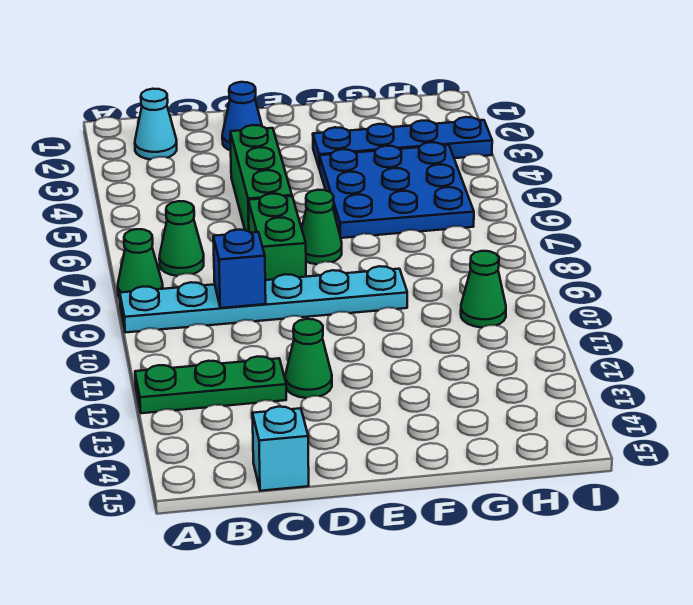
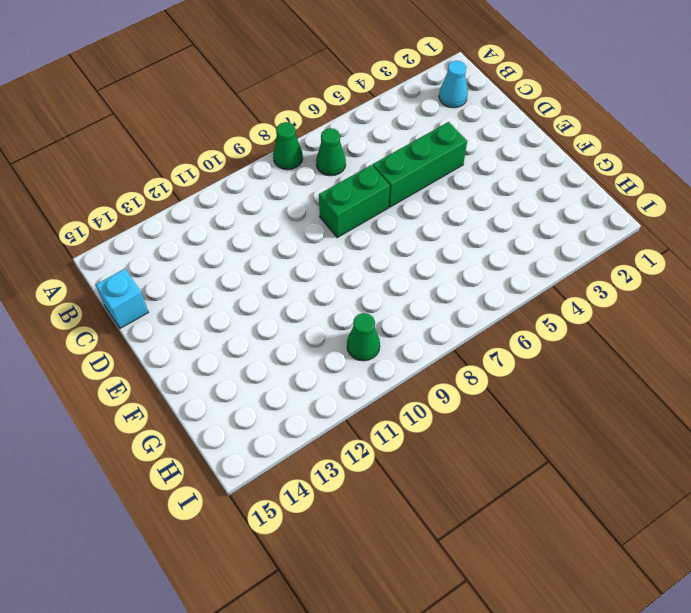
none -> cyan plate A9:F9 level 1
none -> green plate A12:C12 level 1
none -> blue cone D2 level 1

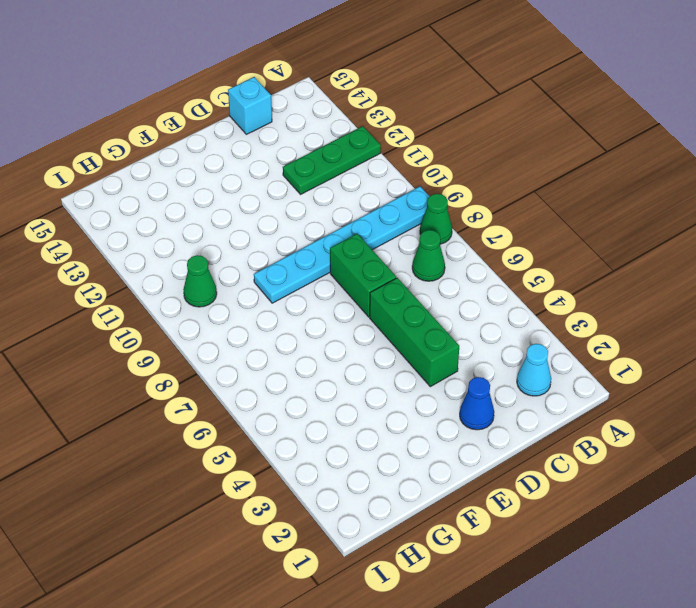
none -> green cone D12 level 1
none -> green cone E7 level 1
none -> blue plate F3:I3 level 1

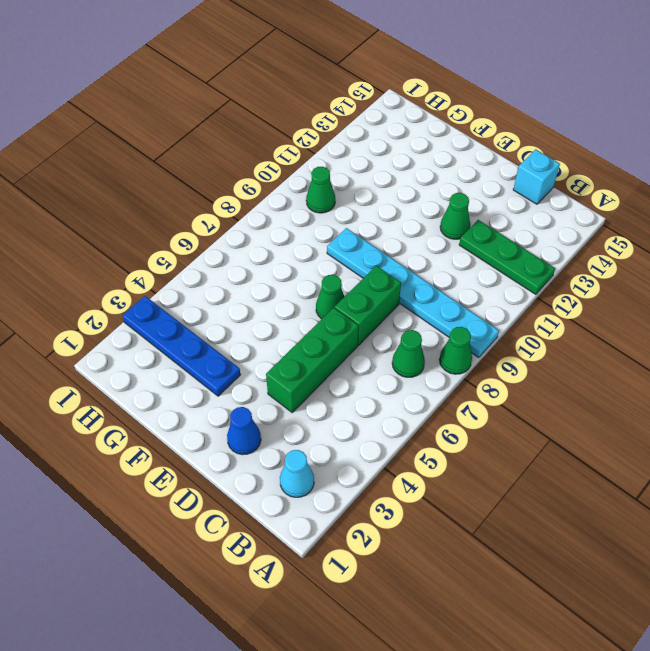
none -> blue plate F4:H6 level 1
none -> blue brick C9 level 2

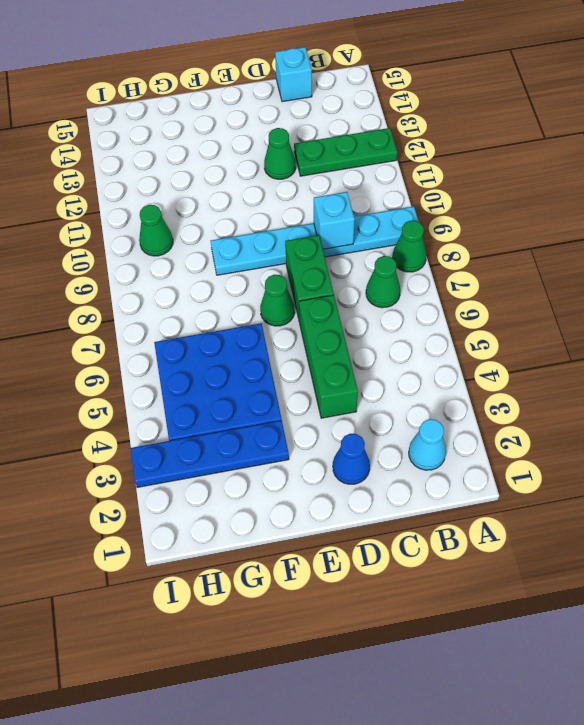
cyan brick C9 level 2 -> blue brick C9 level 2

